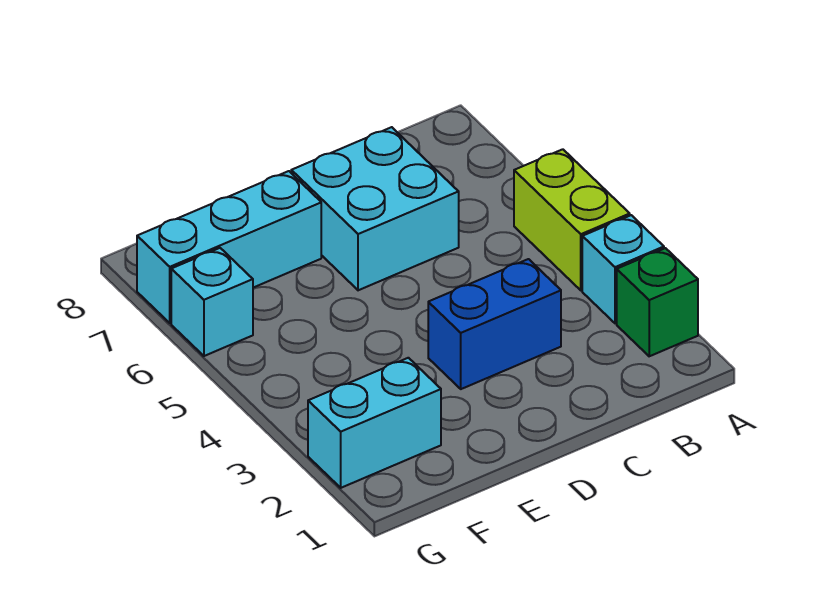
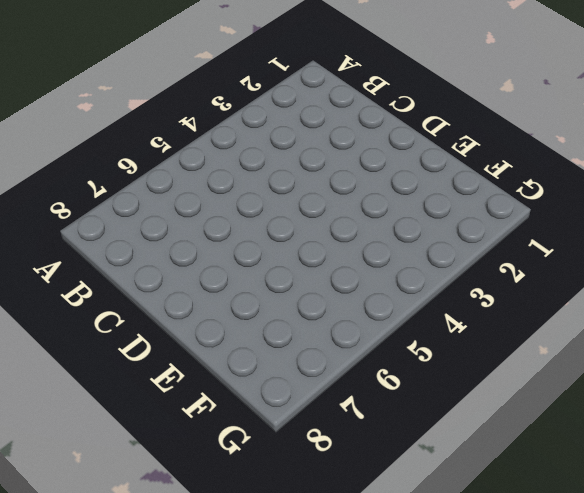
none -> green brick A2 level 1
none -> cyan brick A3 level 1

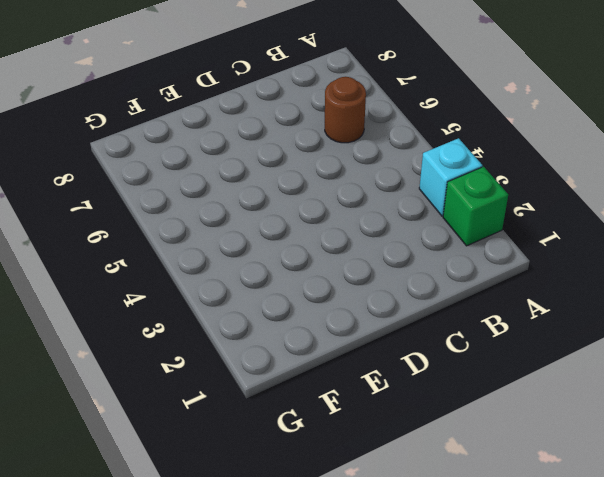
brown round brick B6 level 1 -> none
none -> lime brick A4:A5 level 1
none -> blue brick C3:D3 level 1

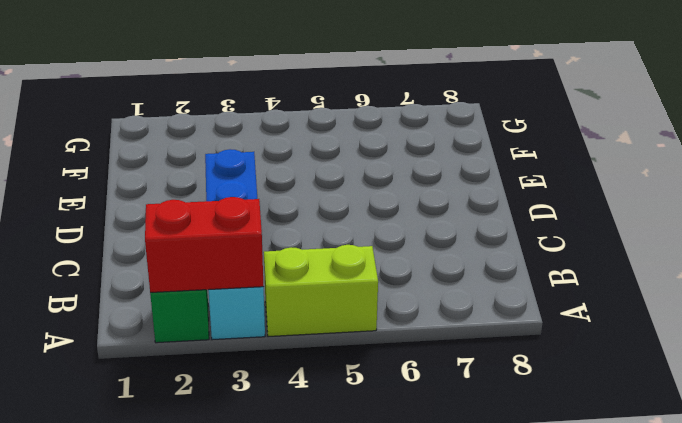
red brick A2:A3 level 2 -> none
none -> cyan brick C6:D7 level 1
none -> cyan brick E7:G7 level 1

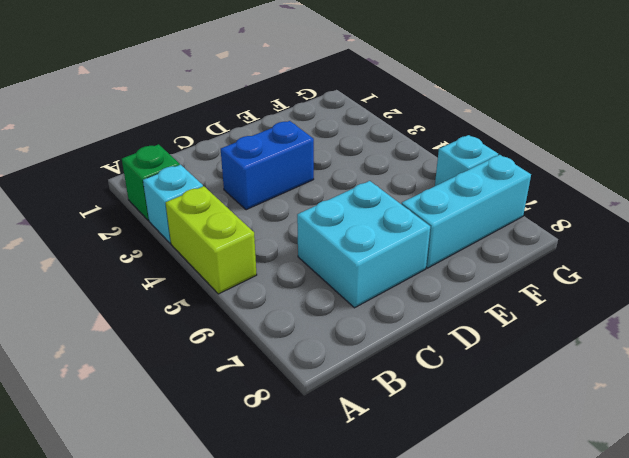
none -> cyan brick F2:G2 level 1

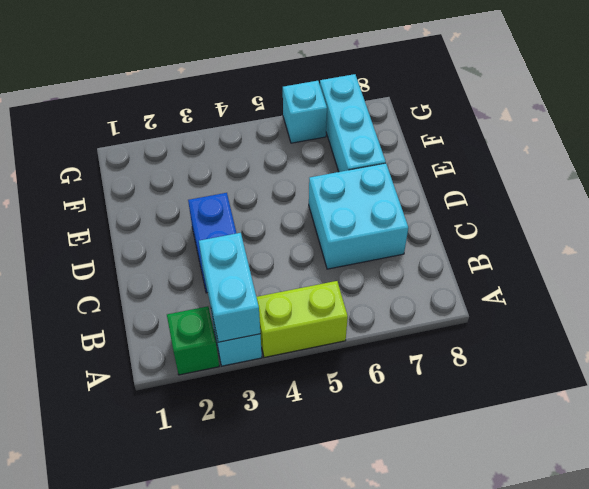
cyan brick A3:B3 level 2 -> cyan brick F2:G2 level 1

